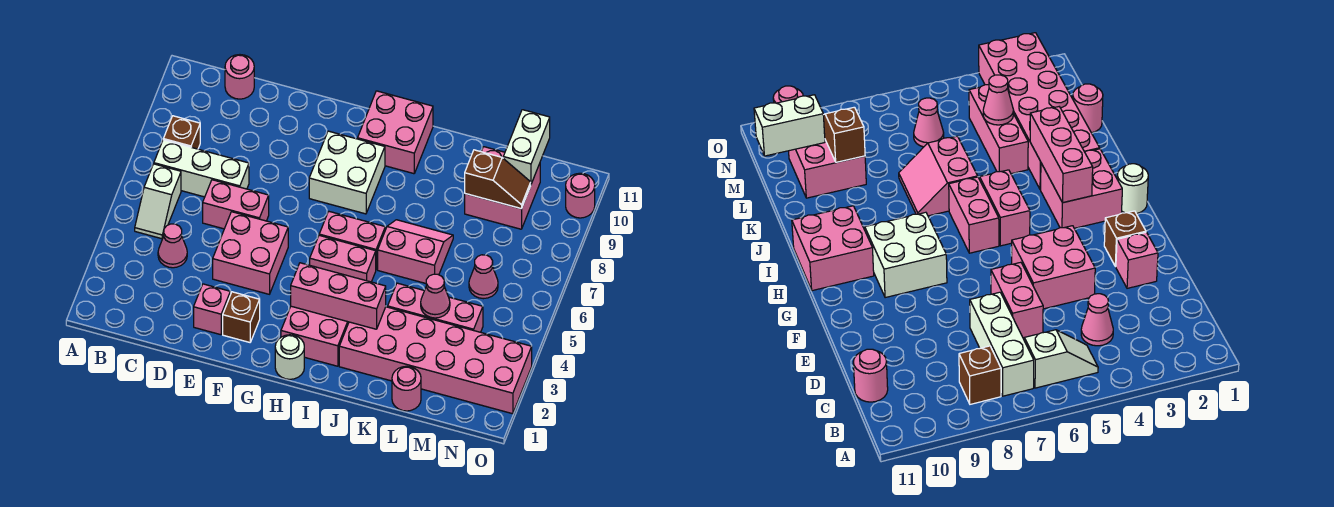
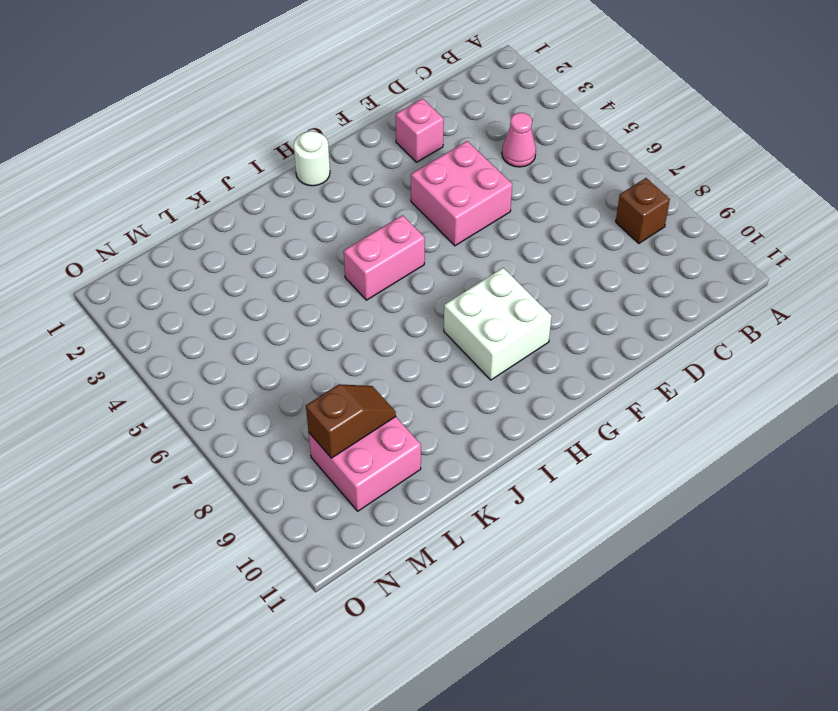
brown slope L9:M9 level 2 top M -> brown slope L9:M9 level 2 top L
none -> white slope B5:B6 level 1 top 6
none -> white brick B7:D7 level 1
none -> pink round brick C11 level 1

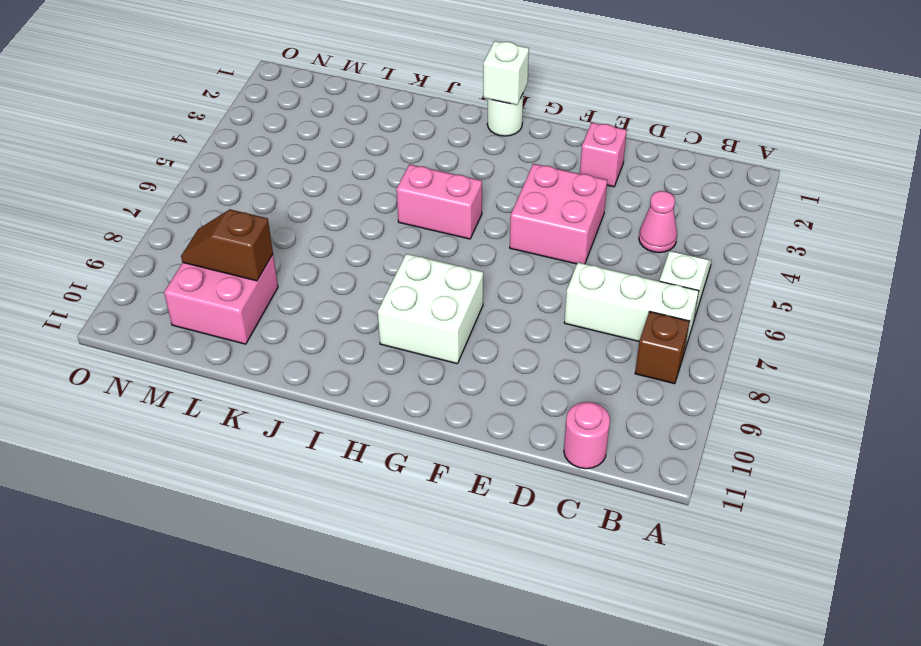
white brick H1 level 2 -> none
none -> pink brick D6:E6 level 1
none -> brown brick F2 level 1
none -> pink brick H2:I3 level 1

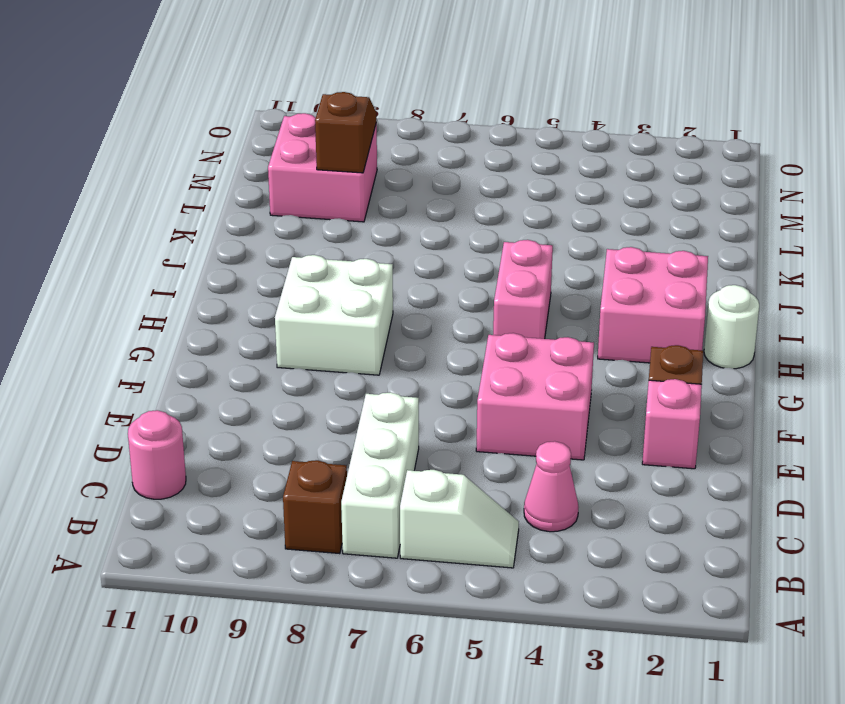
none -> pink brick D6:E6 level 1
none -> pink brick H6:I6 level 1
none -> pink brick H10:I11 level 1

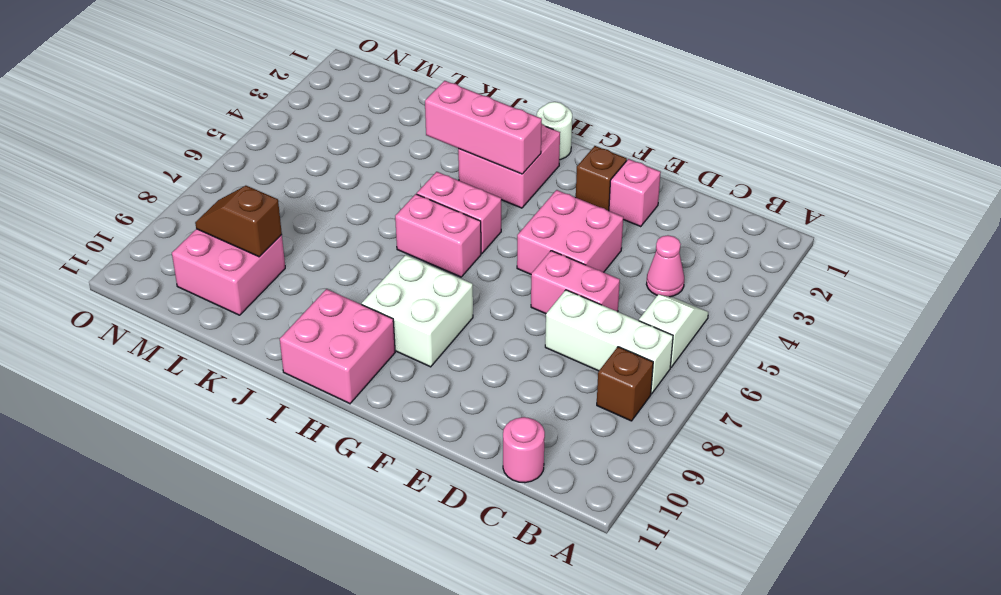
none -> pink brick J2:O3 level 1
none -> pink slope J6:K7 level 1 top 6
none -> pink brick K4:M4 level 1

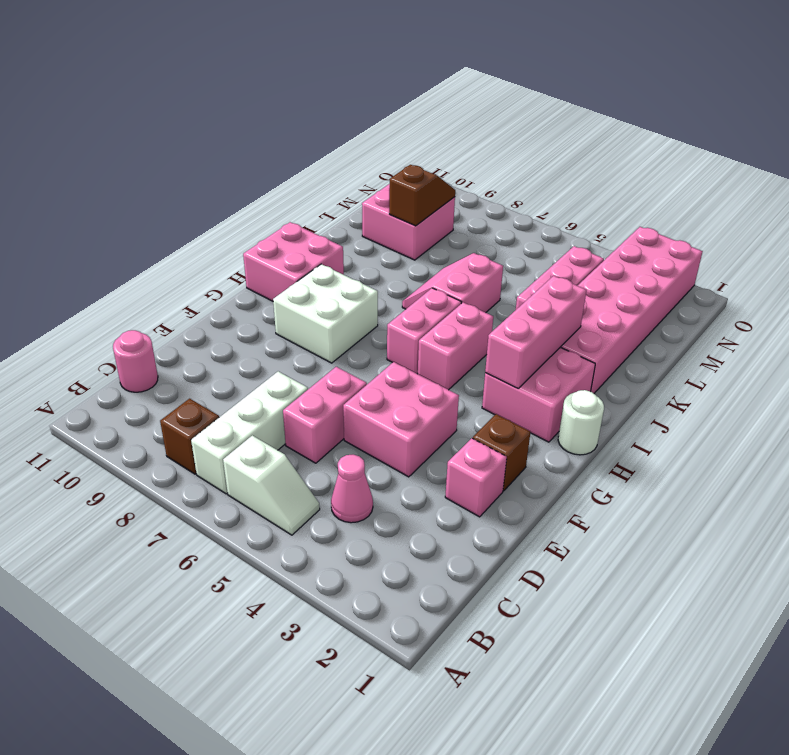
none -> pink round brick L1 level 1
none -> pink cone M6 level 1
none -> pink round brick O10 level 1

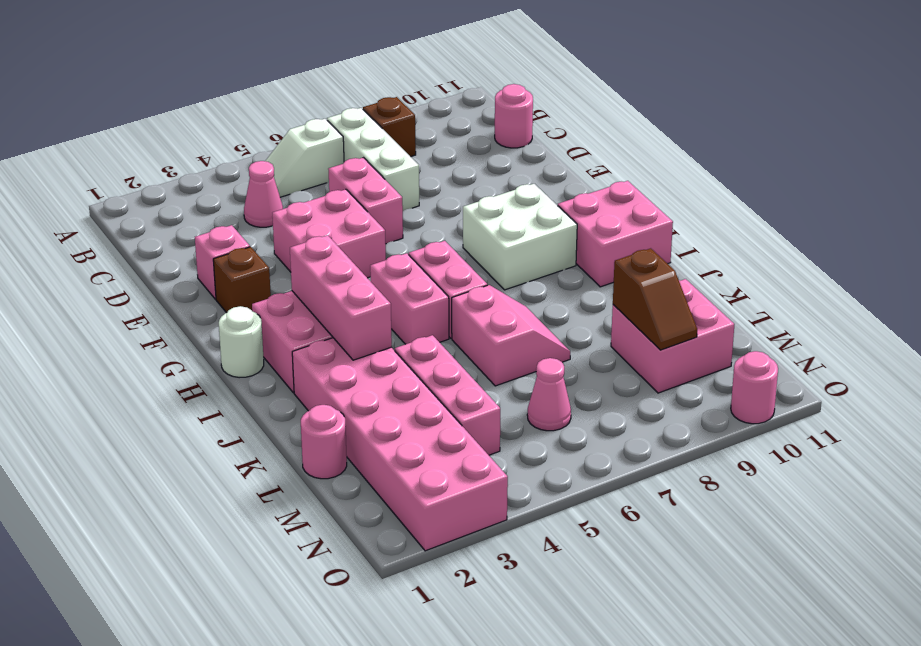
none -> pink cone L4 level 2
none -> white brick M10:M11 level 2

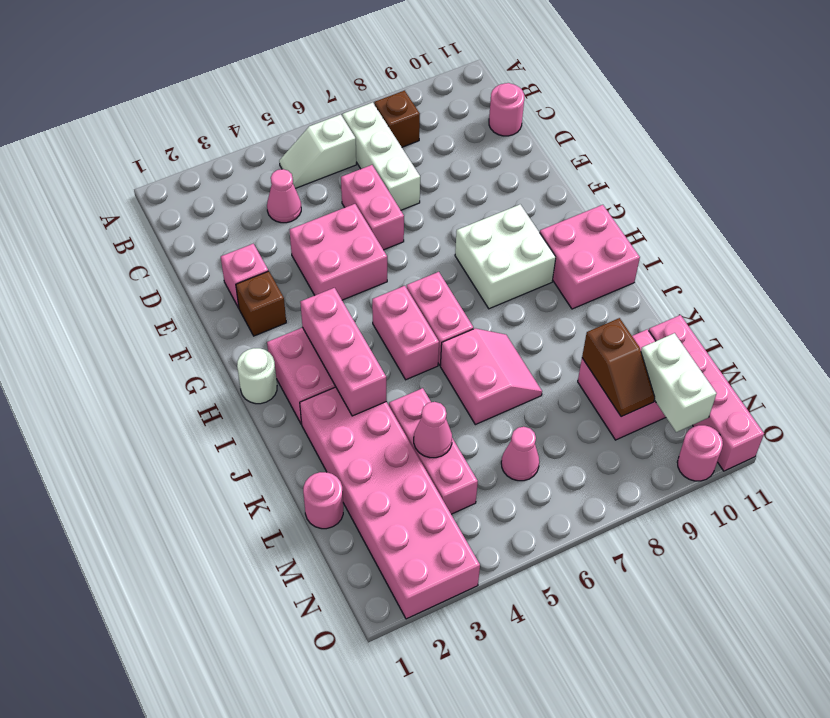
pink brick L11:O11 level 1 -> none
white brick M10:N10 level 2 -> white brick M10:M11 level 2

